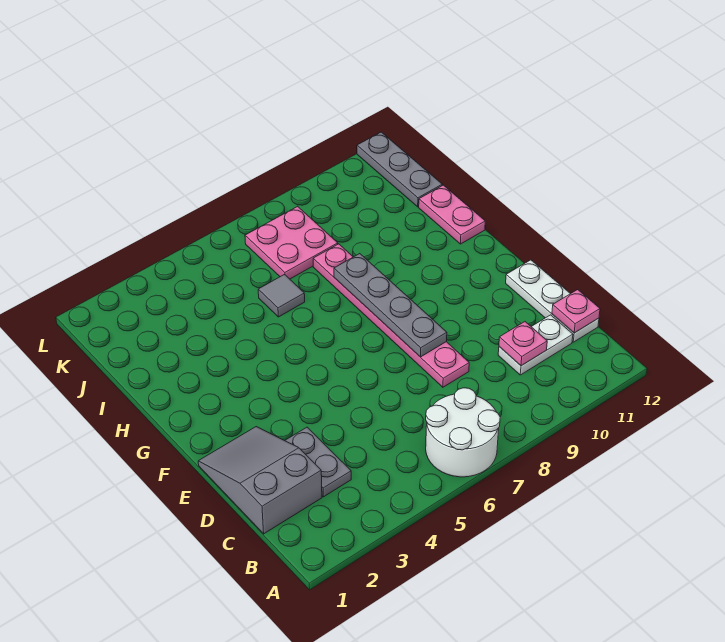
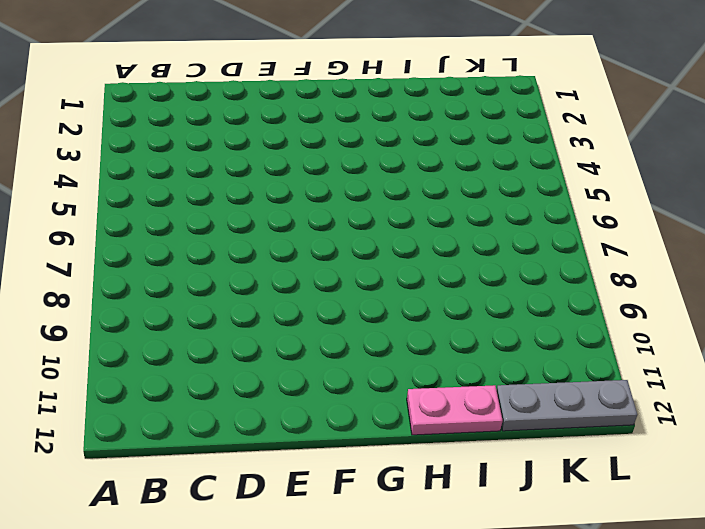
none -> white round brick A6:B7 level 1
none -> grey slope C1:E2 level 1 top C
none -> grey plate C3:D3 level 1

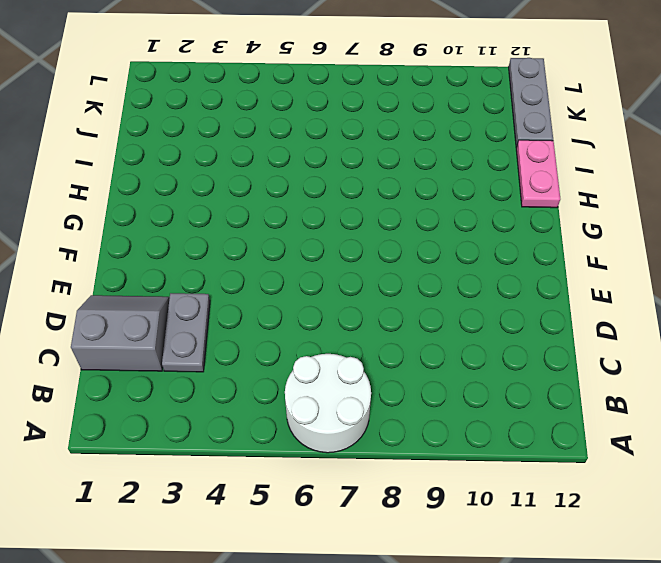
grey slope C1:D2 level 1 top C -> grey slope C1:E2 level 1 top C
none -> white plate C10:C11 level 1
none -> white plate C12:E12 level 1
none -> pink plate D8:I8 level 1

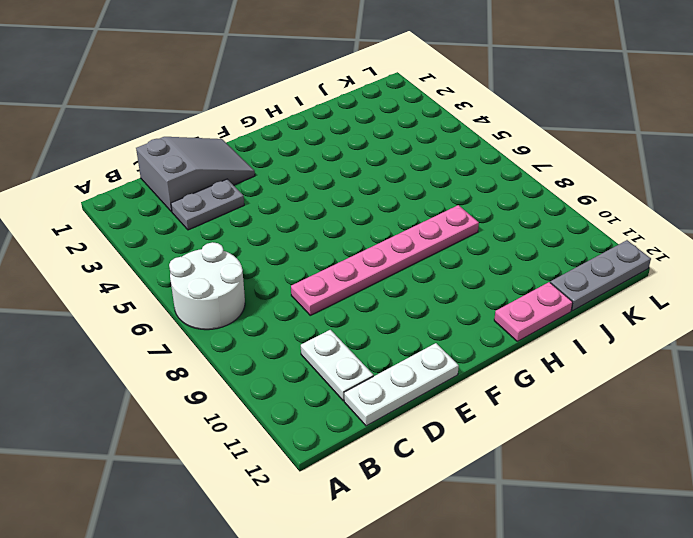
none -> grey tile I6 level 1
none -> pink plate J7:K8 level 1
none -> pink plate C10 level 2

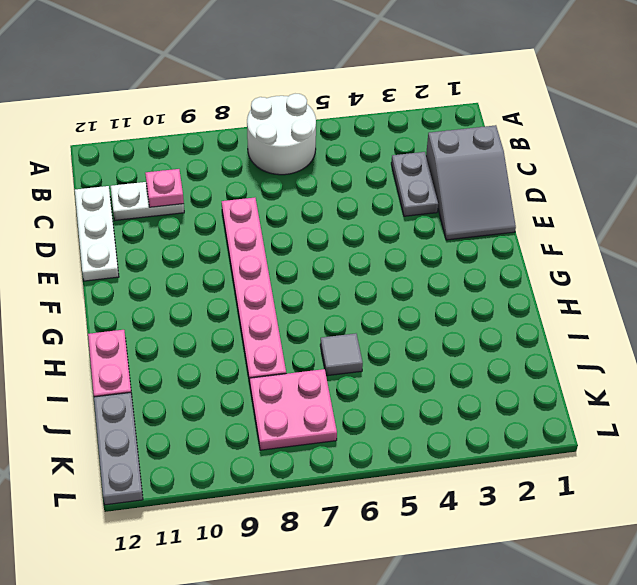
none -> pink plate C12 level 2
none -> grey plate E8:H8 level 2

